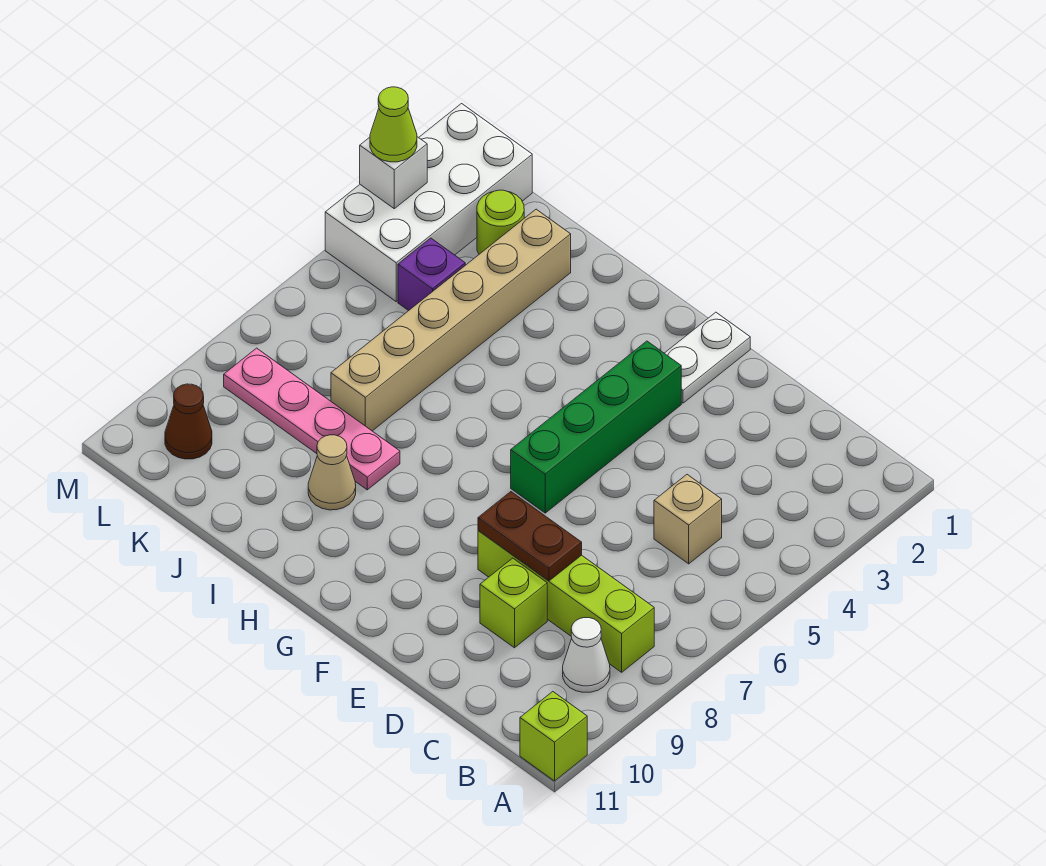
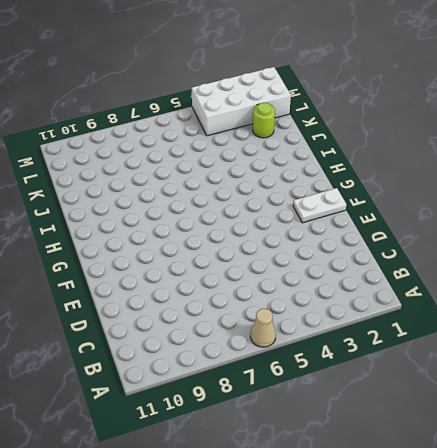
tan cone A6 level 1 -> tan cone I9 level 1
none -> lime brick A11 level 1
none -> lime brick B8:E8 level 1
none -> white cone B9 level 1

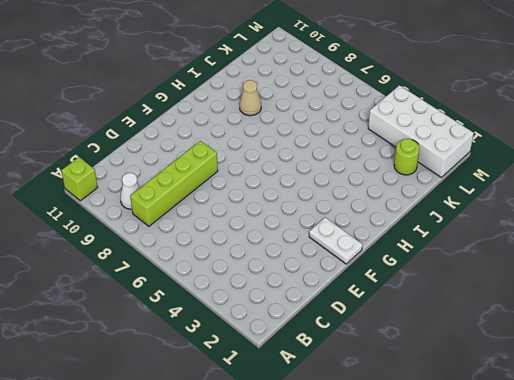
none -> tan brick C5 level 1
none -> lime brick D9 level 1
none -> green brick F3:F6 level 1

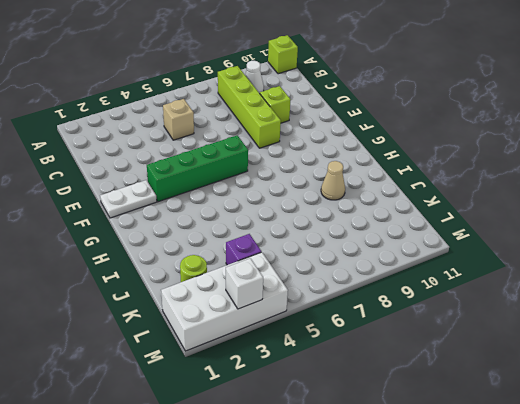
none -> pink plate I8:L8 level 1
none -> tan brick J2:J7 level 1
none -> brown cone L10 level 1

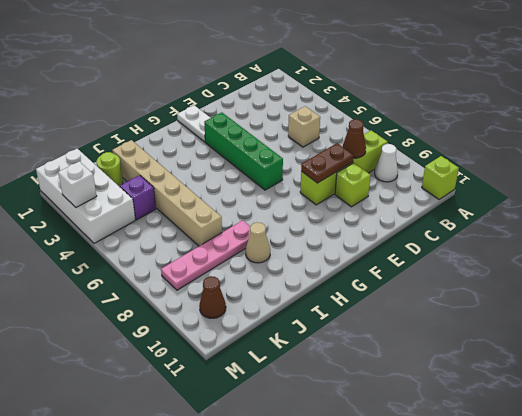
brown cone C8 level 2 -> none
none -> lime cone M3 level 3

